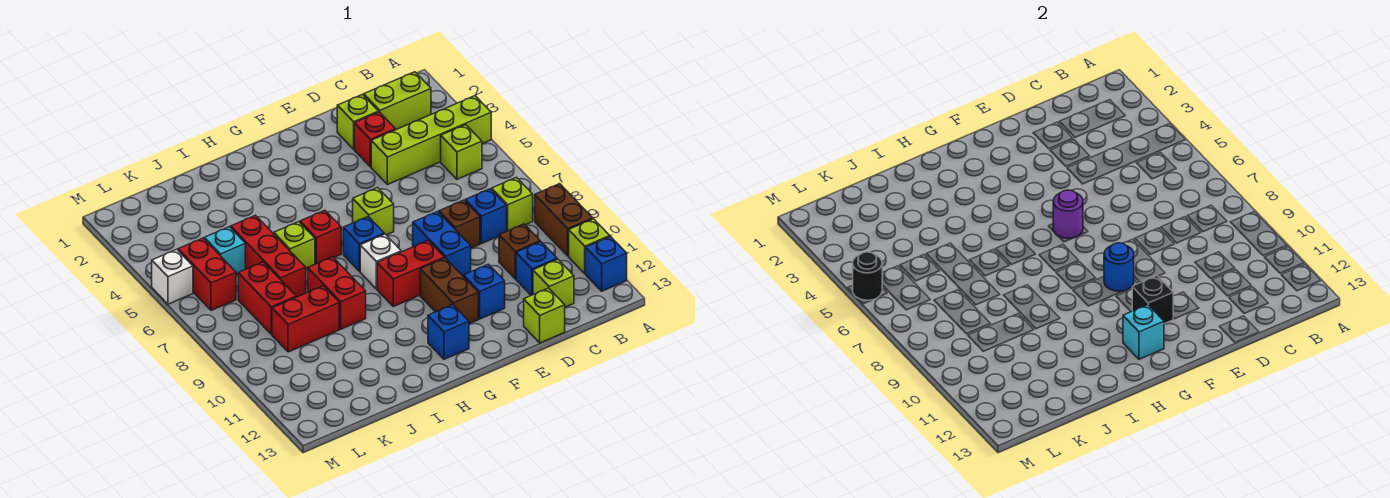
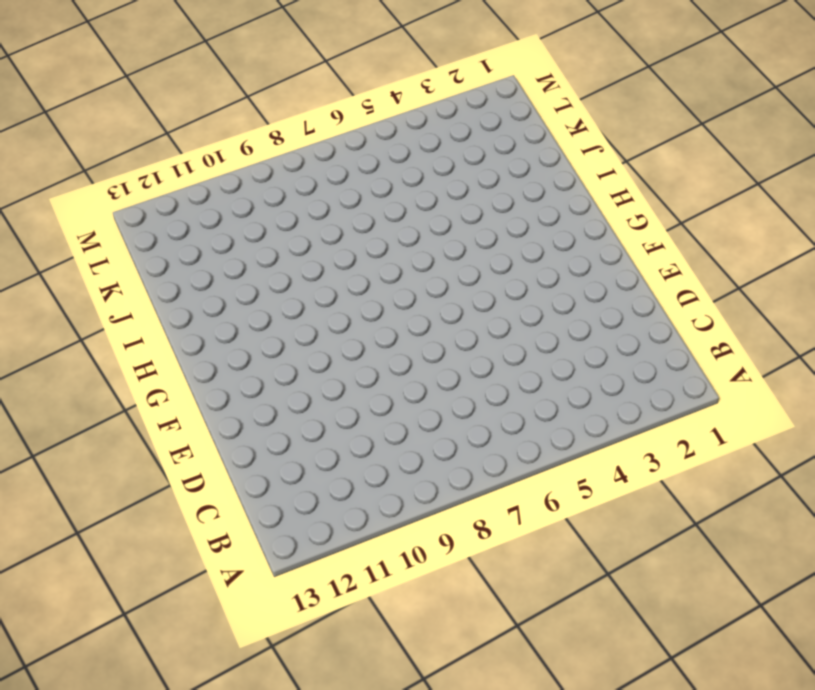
none -> lime brick A4:D4 level 1
none -> brown brick A9:A10 level 1
none -> lime brick A11 level 1
none -> blue brick A12 level 1

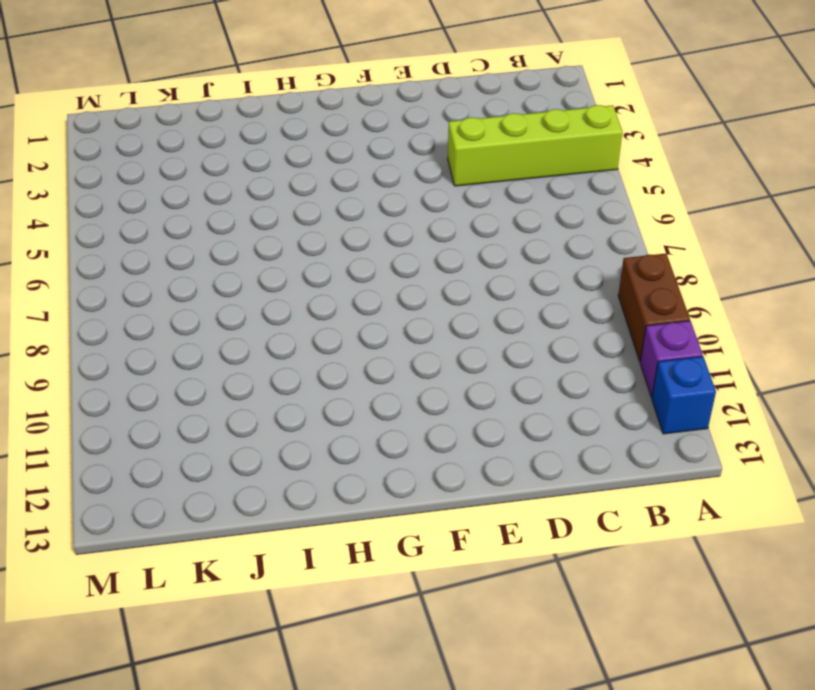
purple brick A11 level 1 -> lime brick A11 level 1
none -> lime brick B2:C2 level 1
none -> lime brick B5 level 1
none -> lime brick B8 level 1
none -> blue brick C8 level 1

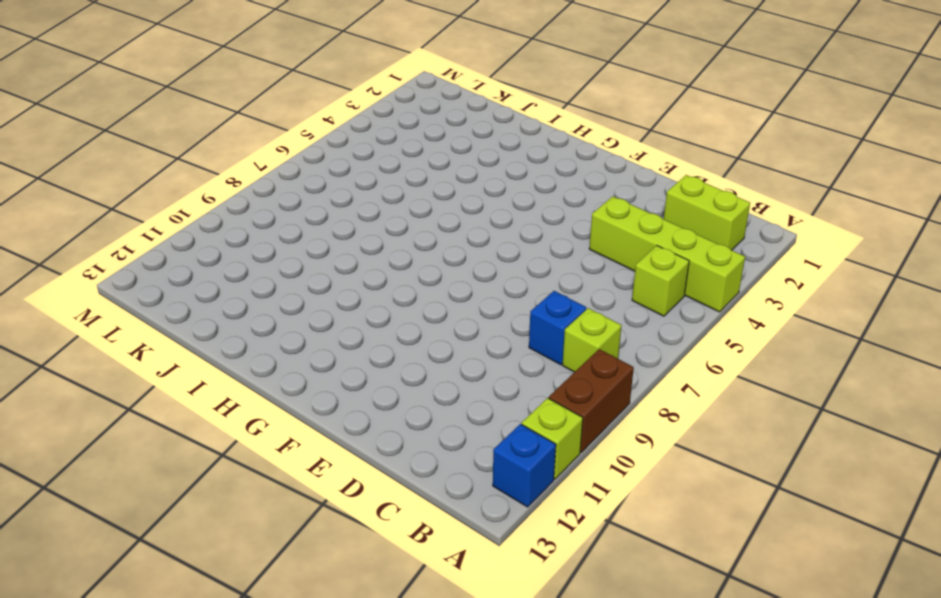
none -> brown brick C10 level 1
none -> blue brick C11 level 1
none -> lime brick C12 level 1
none -> lime brick D2 level 1

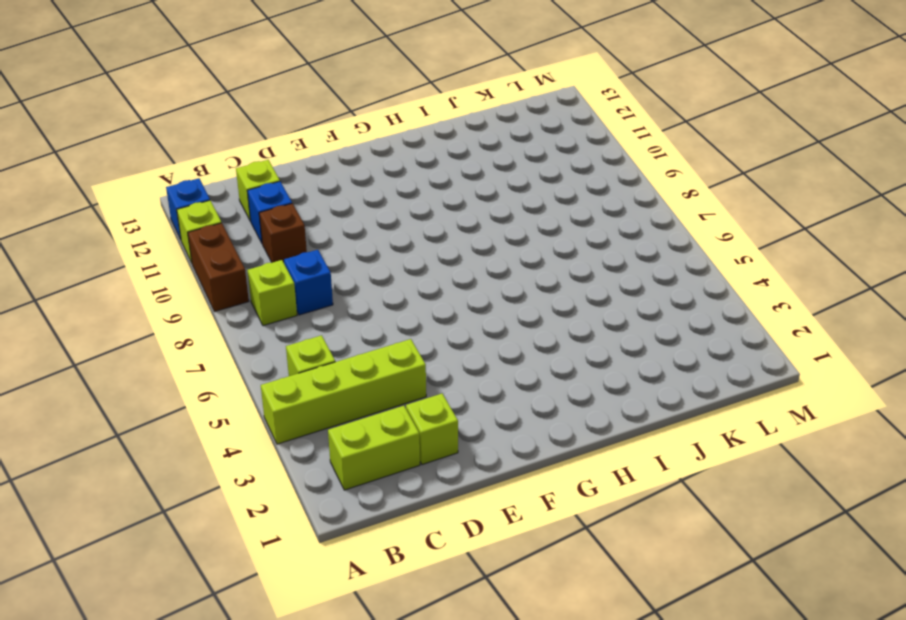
none -> red brick D3 level 1
none -> brown brick D8 level 1
none -> lime brick D13 level 1
none -> blue brick E8:E9 level 1

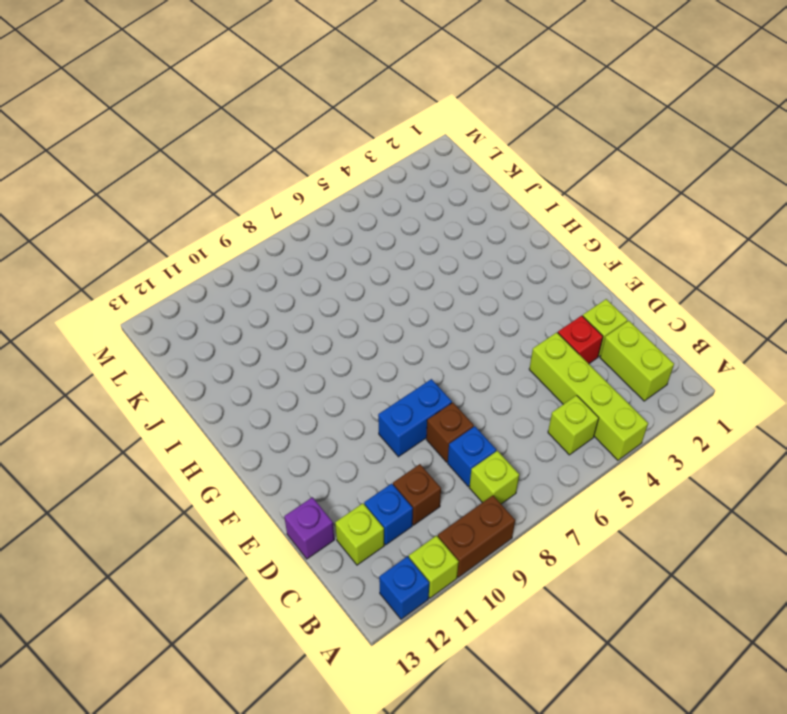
purple brick D13 level 1 -> lime brick D13 level 1
none -> blue brick E11 level 1
none -> lime brick F6 level 1
none -> red brick F9:G9 level 1
none -> brown brick F10:F11 level 1

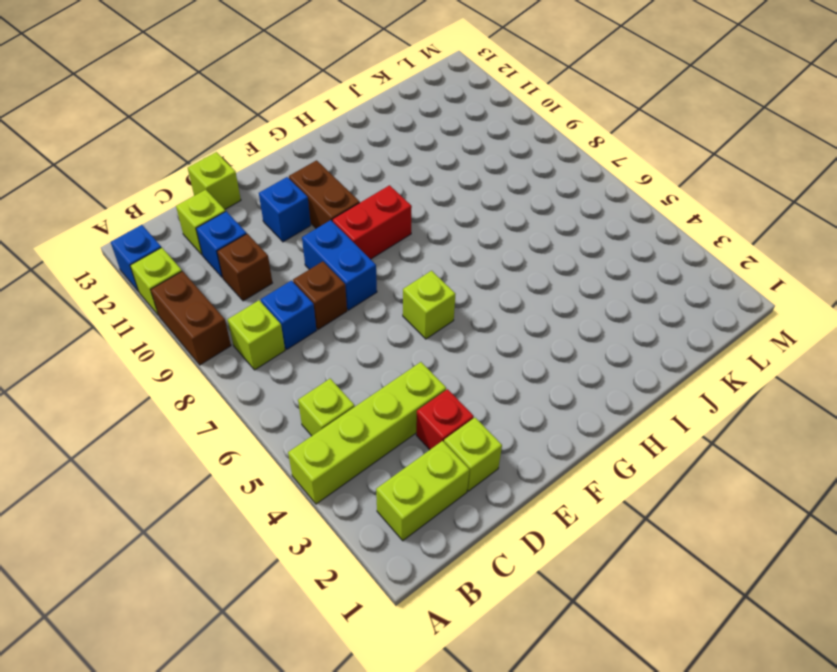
none -> blue brick G7 level 1
none -> white brick G8 level 1
none -> blue brick G12 level 1
none -> red brick H6 level 1

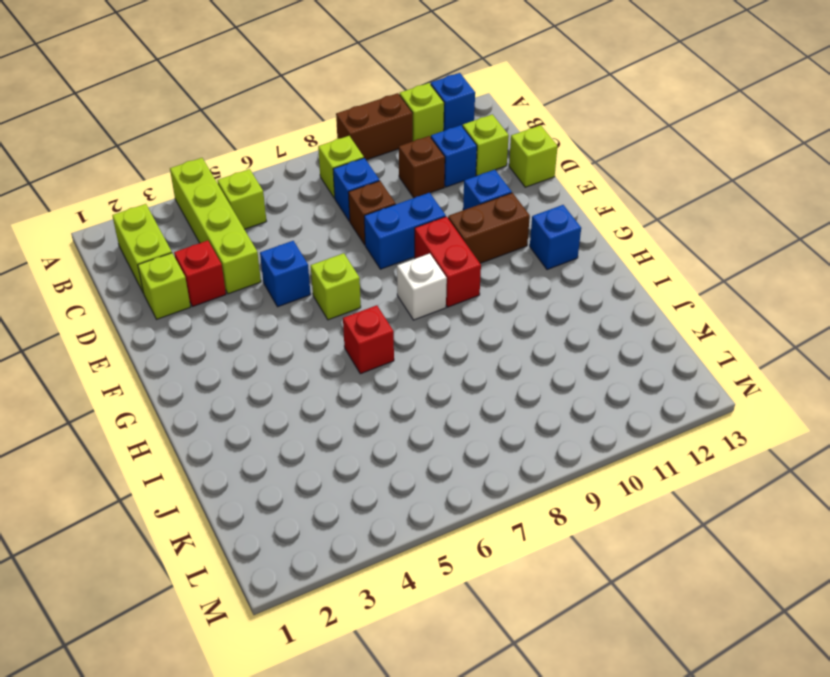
blue brick E5 level 1 -> blue brick G7 level 1
none -> lime brick I6 level 1
none -> red brick I8:I9 level 1
none -> red brick J5:J7 level 1
none -> red brick J9:K9 level 1

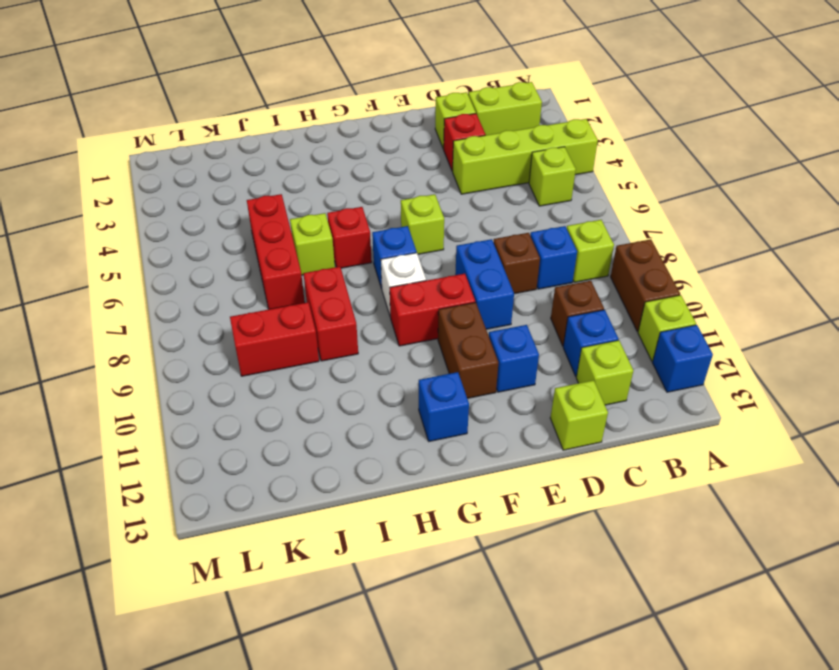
none -> cyan brick K5 level 1
none -> red brick K7:K8 level 1
none -> red brick L5:L6 level 1
none -> white brick M5 level 1

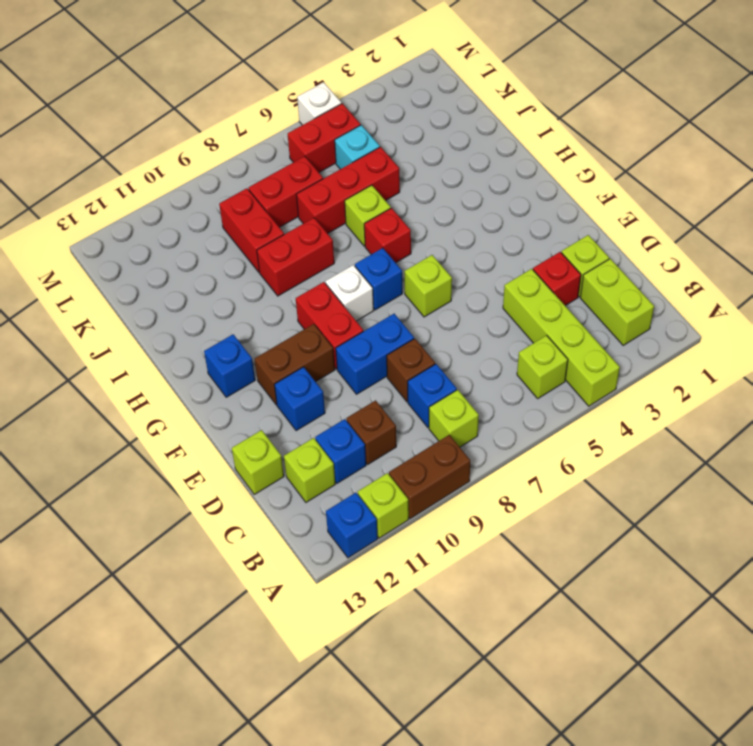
none -> purple round brick F6 level 2
none -> blue round brick F9 level 2
none -> black brick F11 level 2
none -> cyan brick G12 level 2

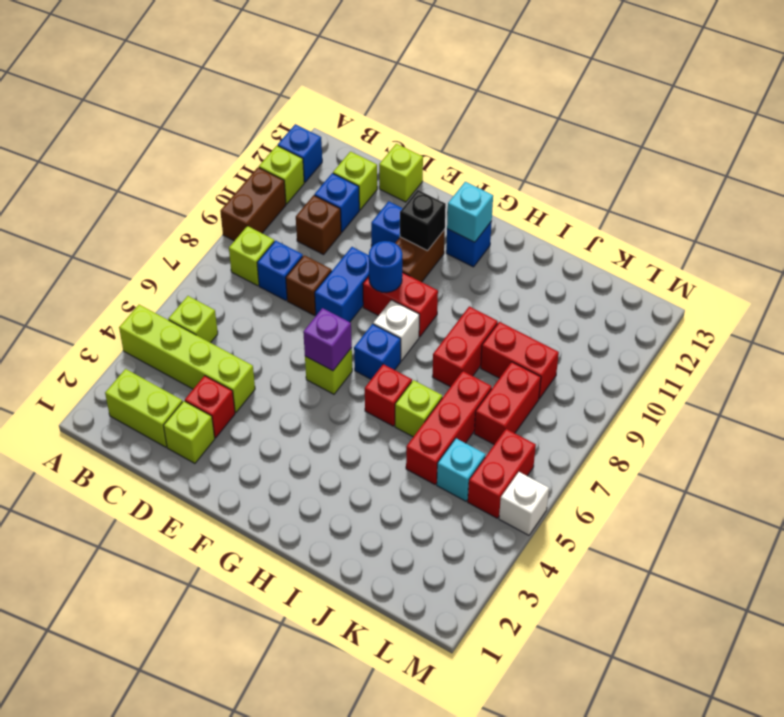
purple brick F6 level 2 -> purple round brick F6 level 2
none -> black round brick M5 level 2

